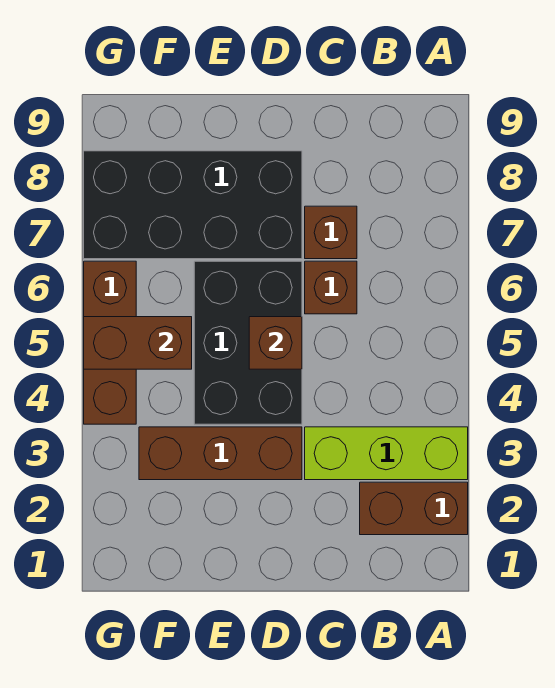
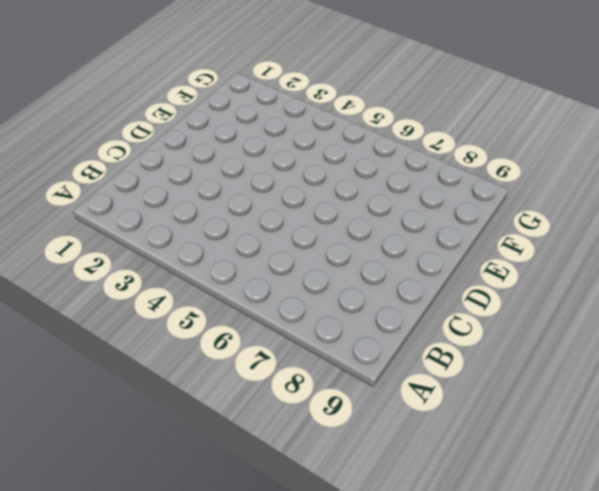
none -> brown brick A2:B2 level 1
none -> lime brick A3:C3 level 1

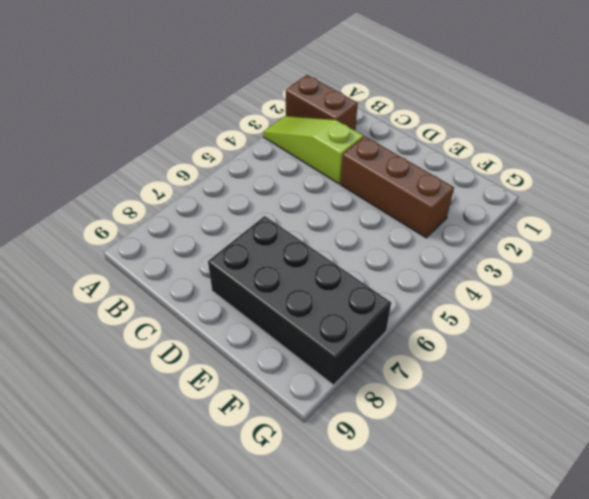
lime slope A3:C3 level 1 top C -> lime brick A3:C3 level 1
none -> brown brick C6 level 1
none -> brown brick C7 level 1

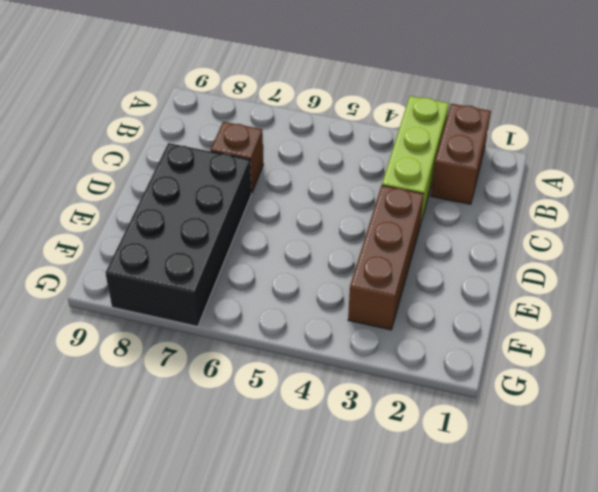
none -> brown brick C6 level 1
none -> black brick D4:E6 level 1

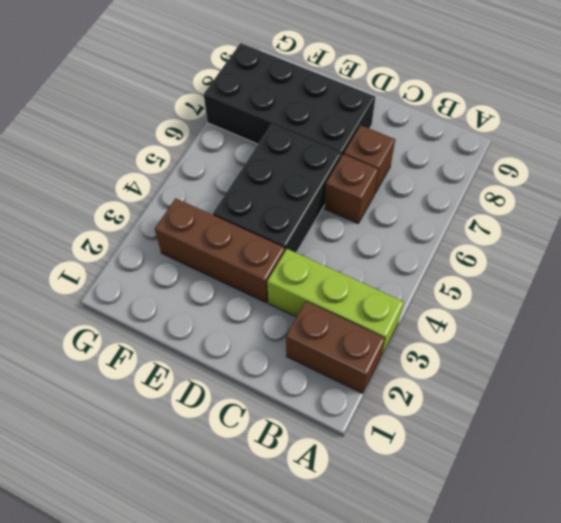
none -> brown brick G4:G6 level 1
none -> brown brick D5 level 2

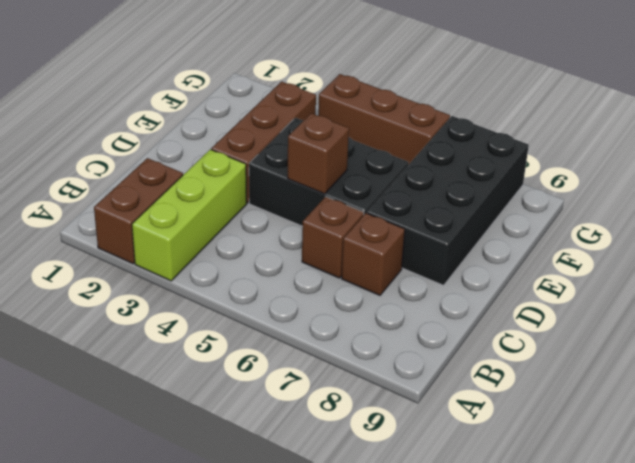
none -> brown brick F5:G5 level 2

